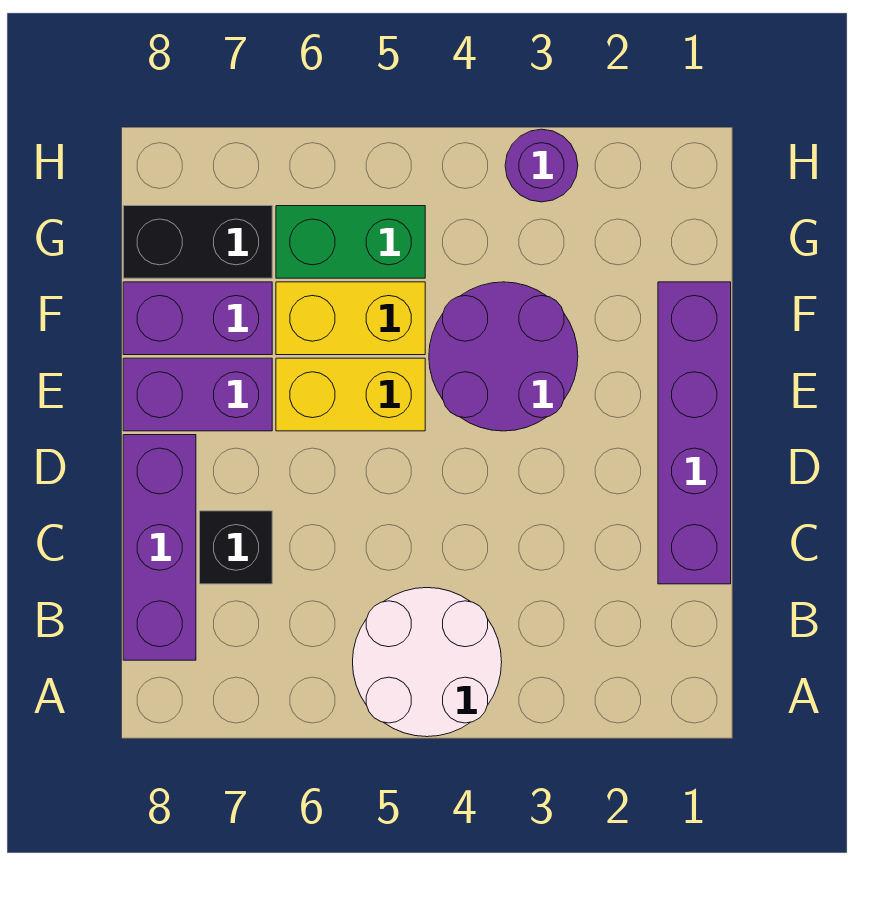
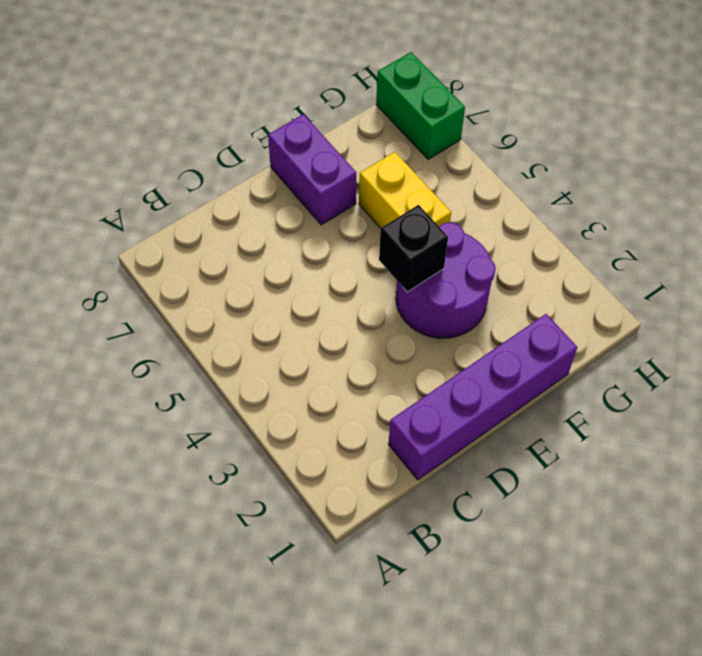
black brick E4 level 2 -> black brick C7 level 1
green brick H7:H8 level 1 -> green brick G5:G6 level 1
none -> white round brick A4:B5 level 1
none -> purple brick B8:D8 level 1
none -> yellow brick E5:E6 level 1

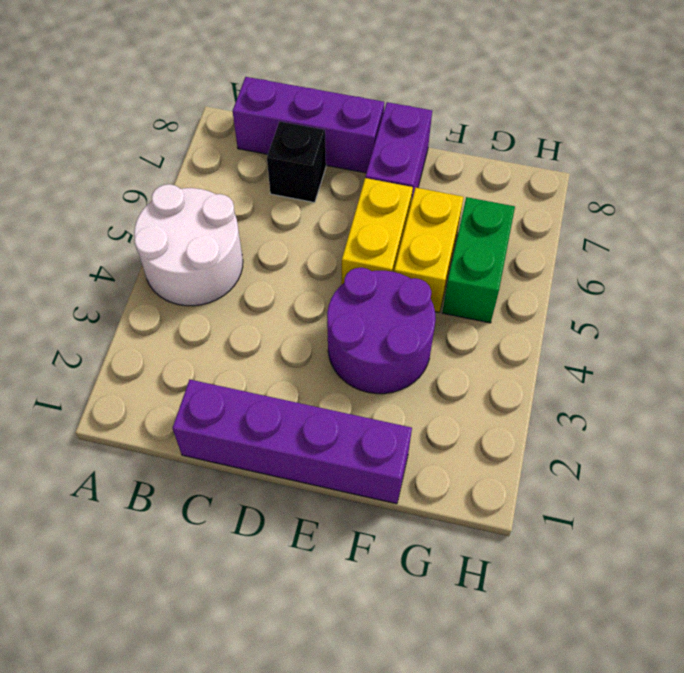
none -> purple brick F7:F8 level 1
none -> black brick G7:G8 level 1
none -> purple round brick H3 level 1

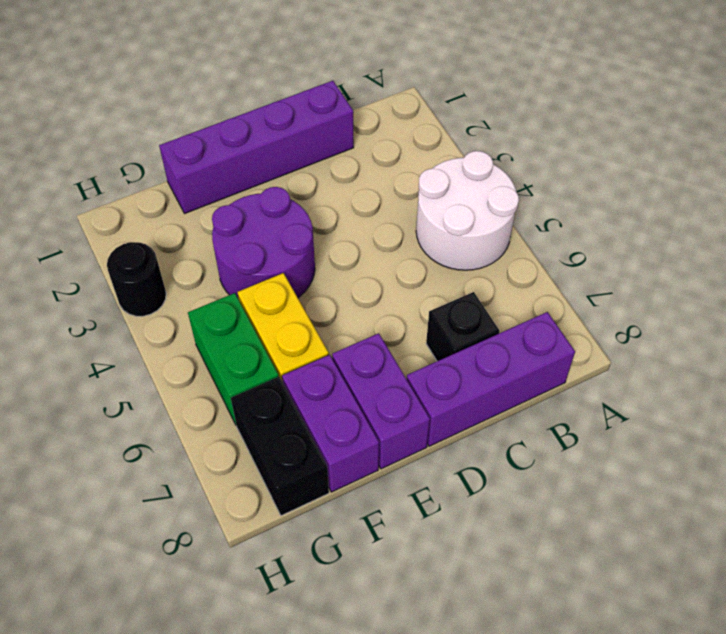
black round brick H3 level 1 -> purple round brick H3 level 1
none -> yellow brick E5:E6 level 1

